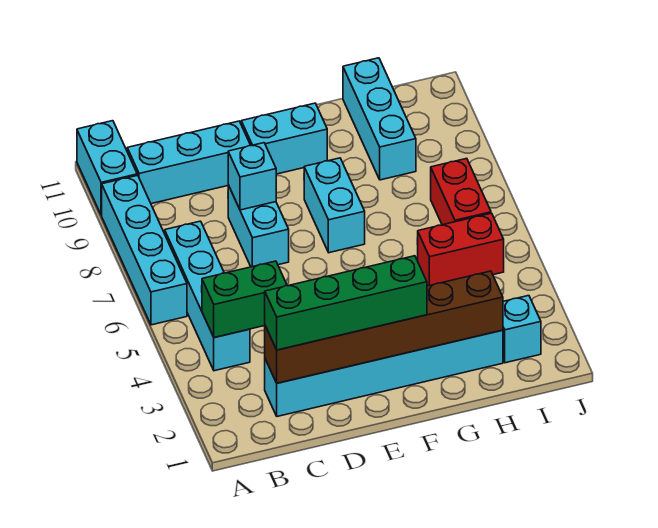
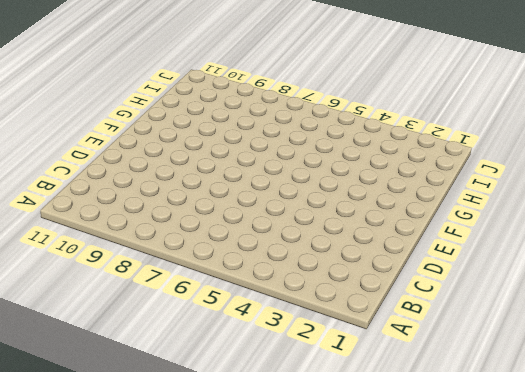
none -> cyan brick A6:A9 level 1
none -> cyan brick A10:A11 level 1
none -> cyan brick B4:B7 level 1

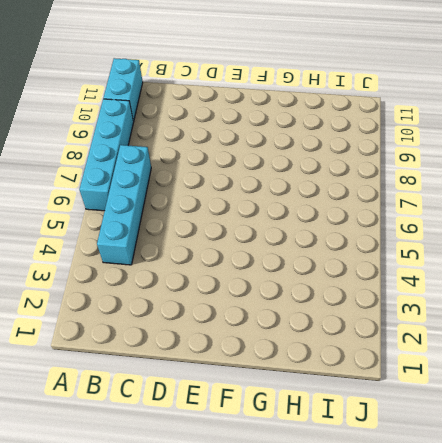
none -> cyan brick B10:D10 level 1
none -> cyan brick C2:H2 level 1
none -> cyan brick D7:D8 level 1

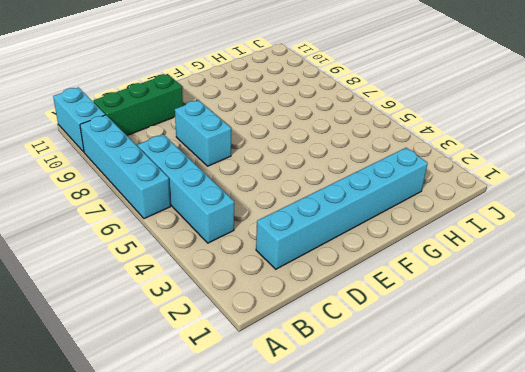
green brick B10:D10 level 1 -> cyan brick B10:D10 level 1
none -> cyan brick E10:F10 level 1
none -> cyan brick F7:F8 level 1
none -> red brick H5:I5 level 1

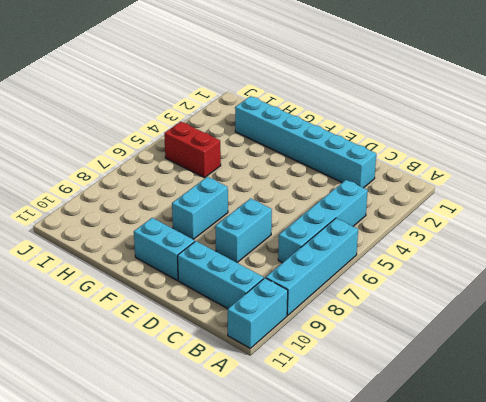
none -> cyan brick H9:H11 level 1
none -> cyan brick I2 level 1
none -> red brick I6:I7 level 1

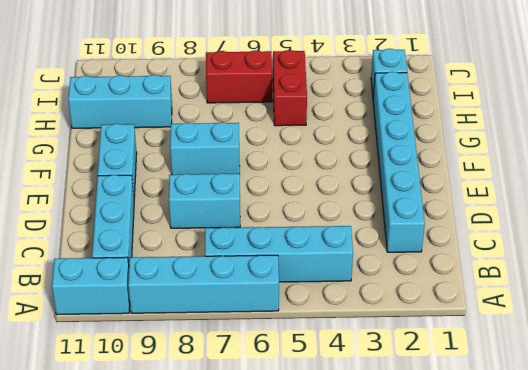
none -> green brick B4:C4 level 2
none -> brown brick C2:H2 level 2
none -> cyan brick D8 level 2

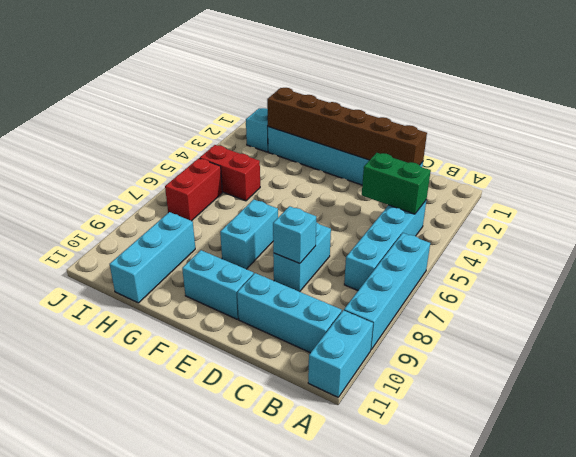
none -> green brick C2:F2 level 3

